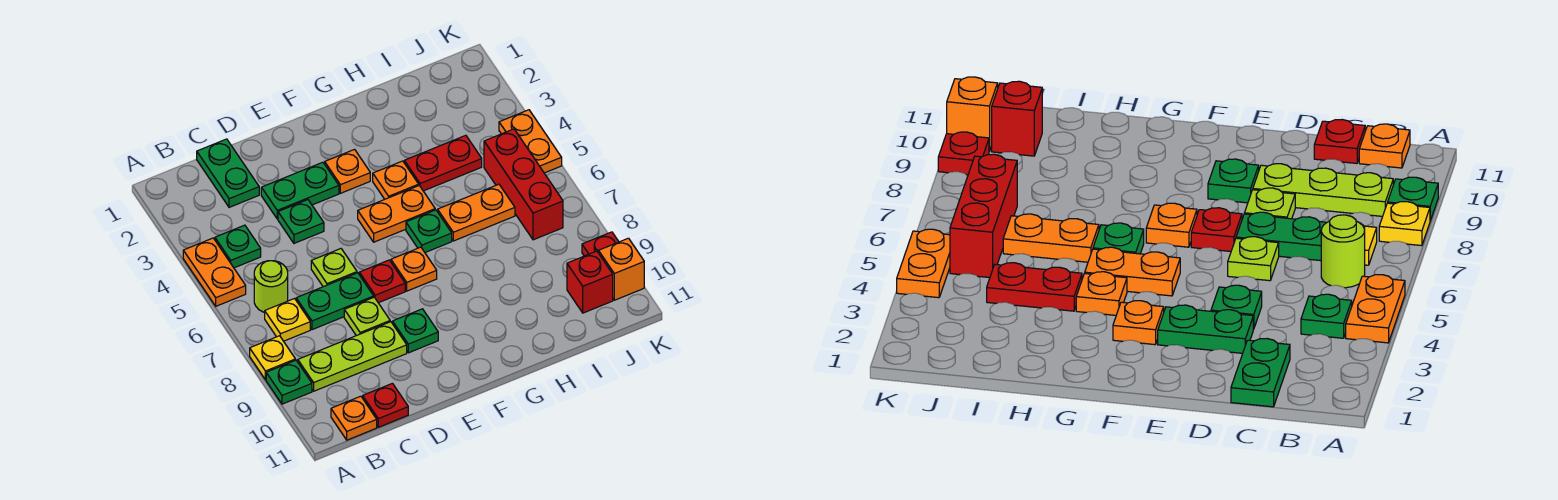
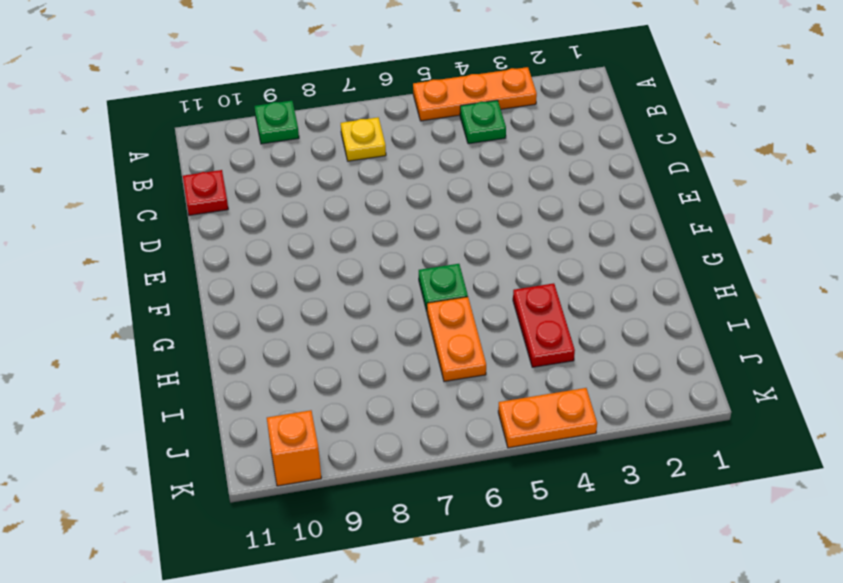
orange plate A3:A5 level 1 -> orange plate A4:A5 level 1
none -> yellow plate A8 level 1
none -> lime round brick B6 level 1
none -> lime plate B9:D9 level 1

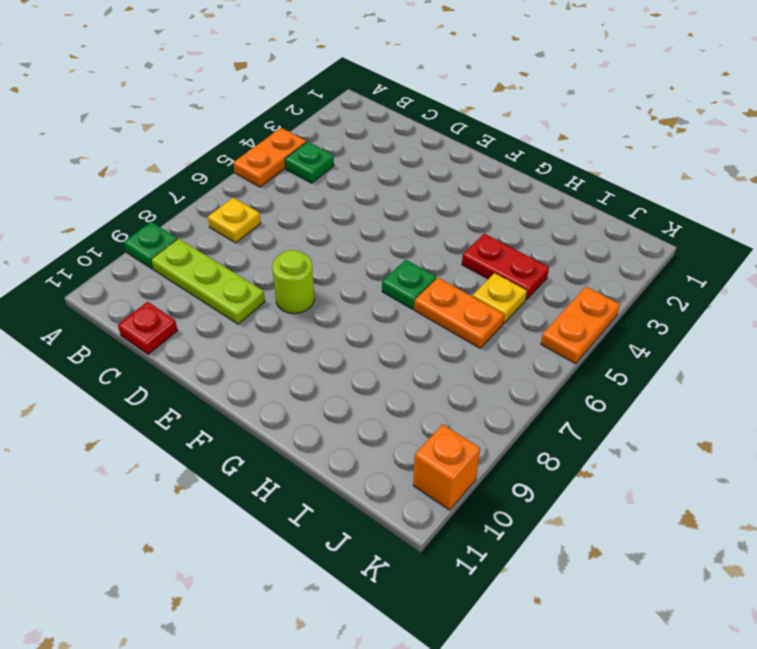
lime round brick E8 level 1 -> lime round brick B6 level 1
yellow plate I5 level 1 -> yellow plate A8 level 1
none -> orange plate B11 level 1
none -> green plate C1:C2 level 1
none -> green plate C7:D7 level 1

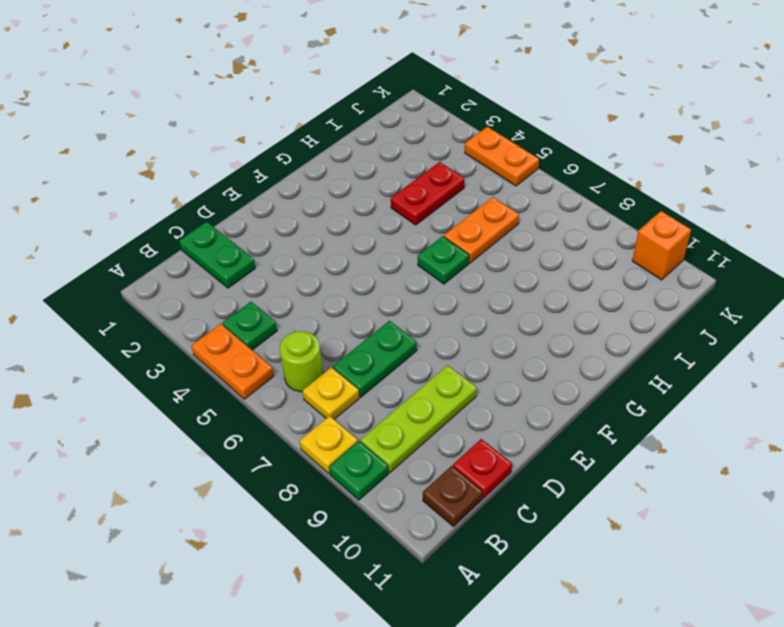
brown plate B11 level 1 -> orange plate B11 level 1
none -> green plate D3:E3 level 1
none -> green plate D4 level 1
none -> lime plate D6 level 1

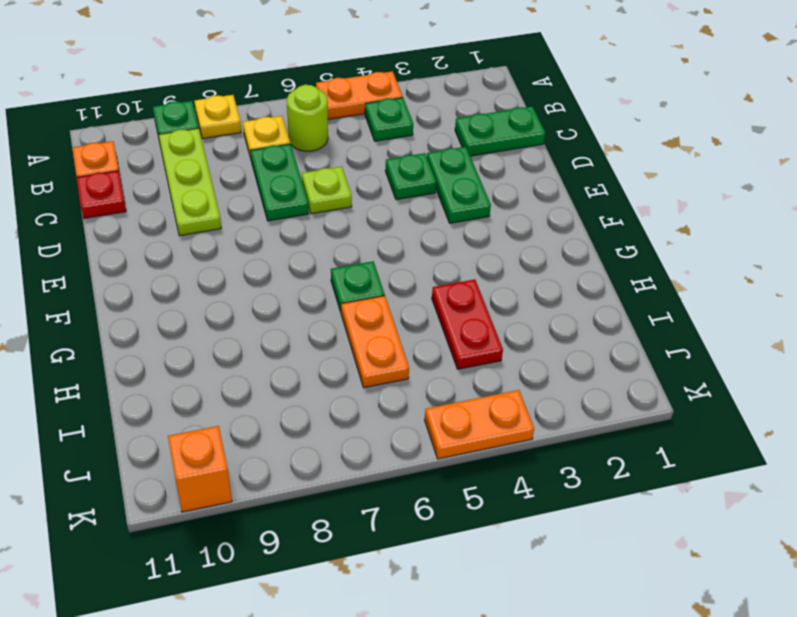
none -> lime plate D8 level 1
none -> red plate E7 level 1
none -> green plate E9 level 1

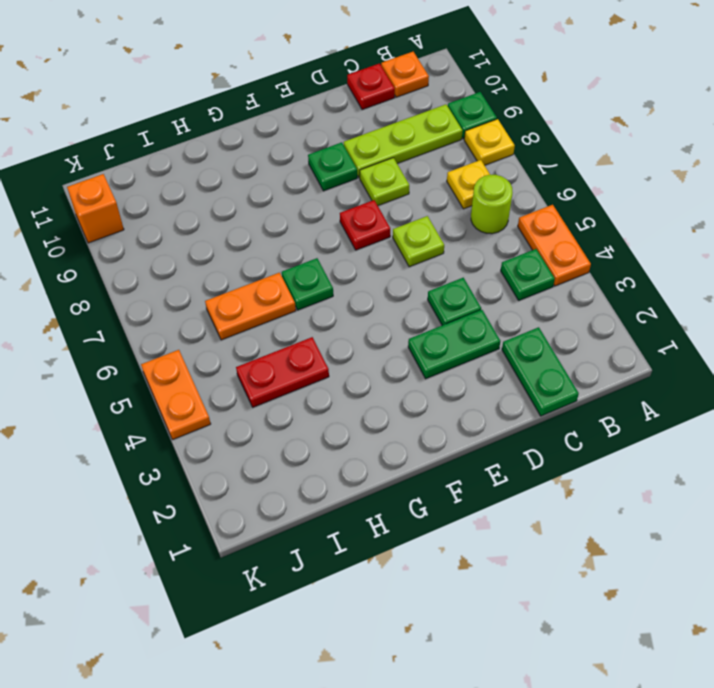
none -> green plate C7:D7 level 1
none -> orange plate F3 level 1
none -> orange plate F5:G5 level 1

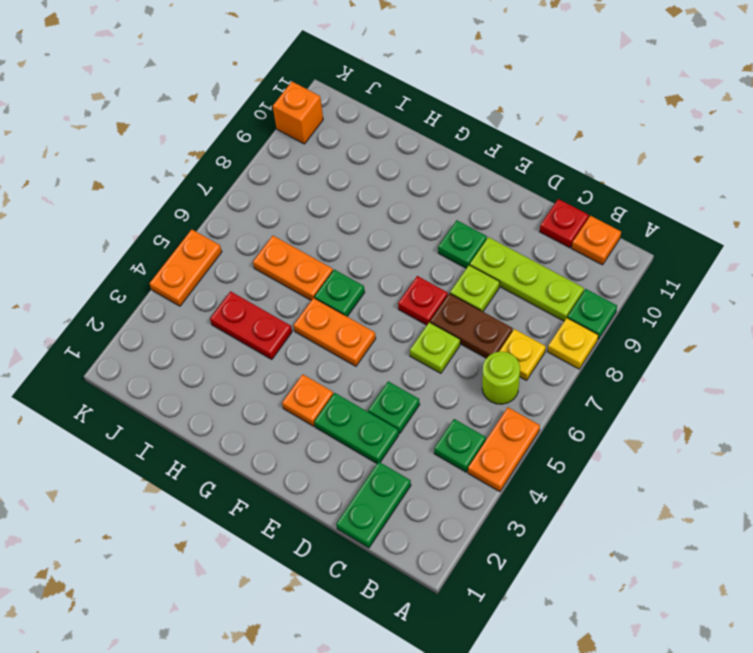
brown plate C7:D7 level 1 -> green plate C7:D7 level 1
none -> orange plate F7 level 1
none -> orange plate G4 level 1
none -> red brick J5:J7 level 1

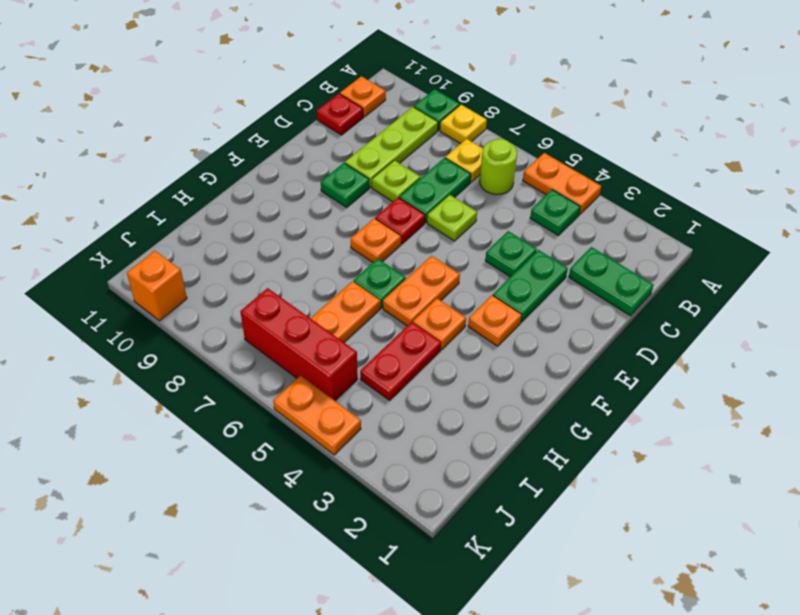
none -> red brick J10 level 1
none -> red plate K9 level 1

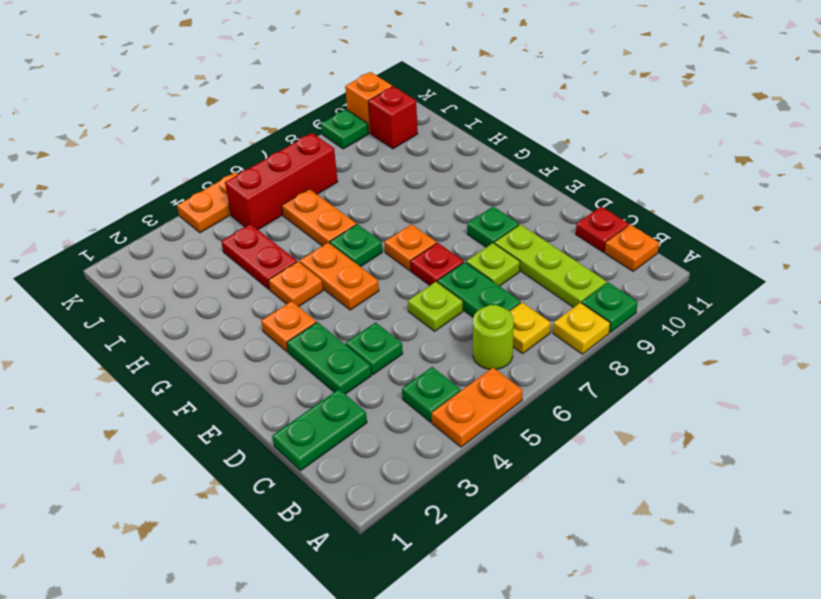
green plate K9 level 1 -> red plate K9 level 1

